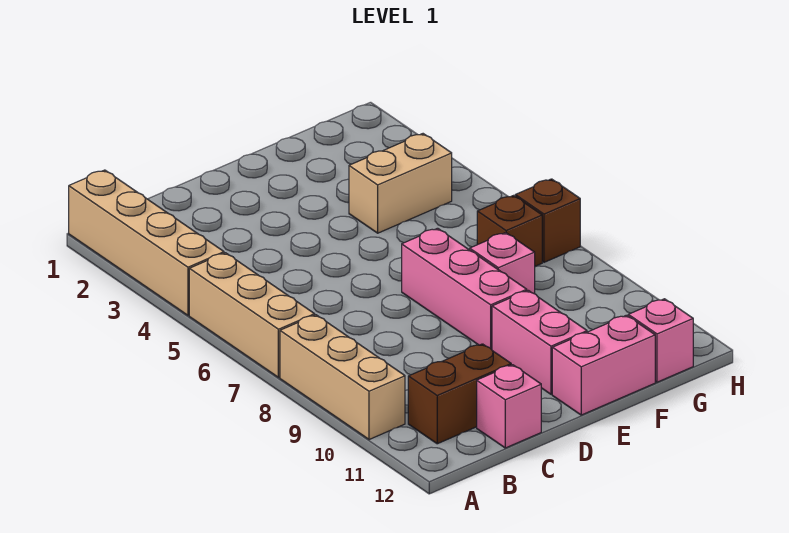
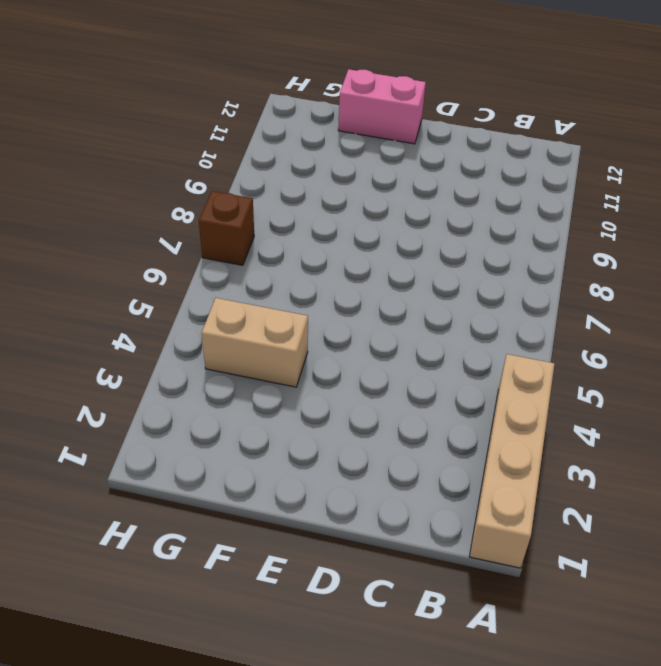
none -> tan brick A5:A7 level 1
none -> tan brick A8:A10 level 1
none -> brown brick B11:C11 level 1

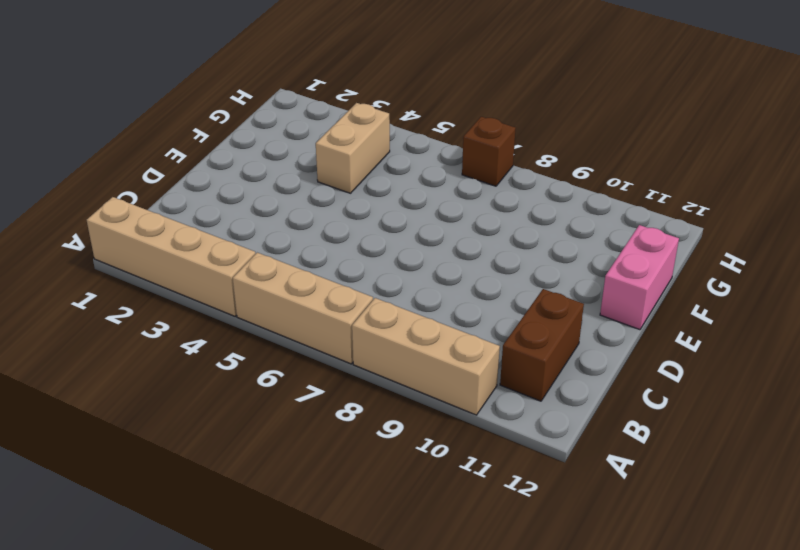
none -> pink brick C12 level 1
none -> pink brick E7:E9 level 1
none -> pink brick E10:E11 level 1

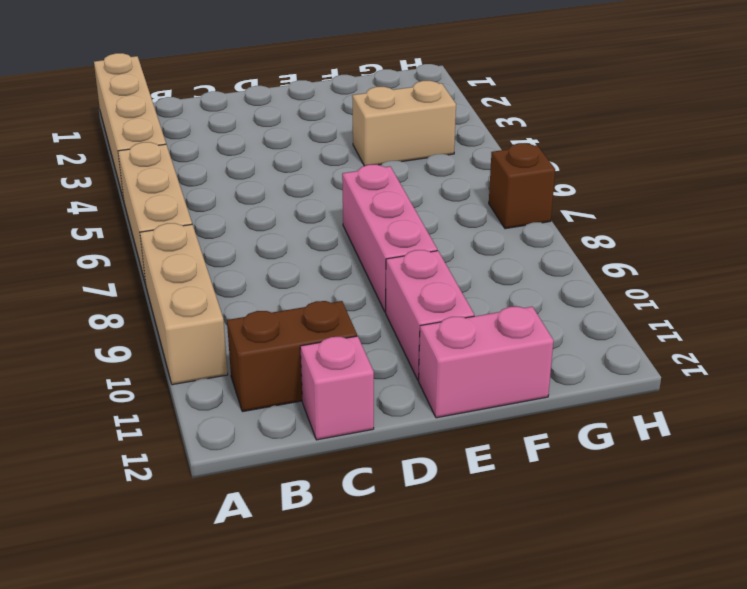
none -> pink brick F8 level 1
none -> brown brick G7 level 1
none -> pink brick G12 level 1

